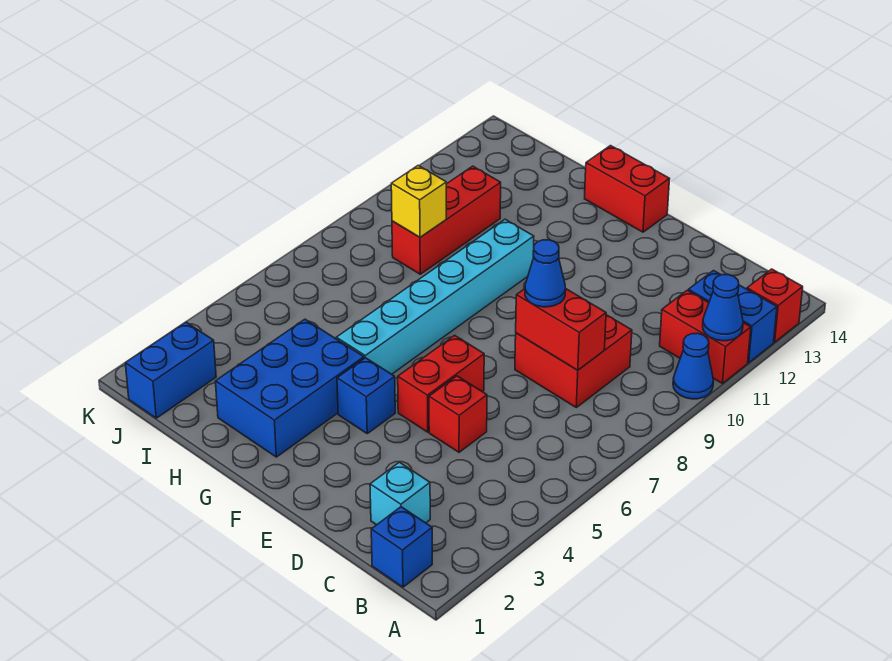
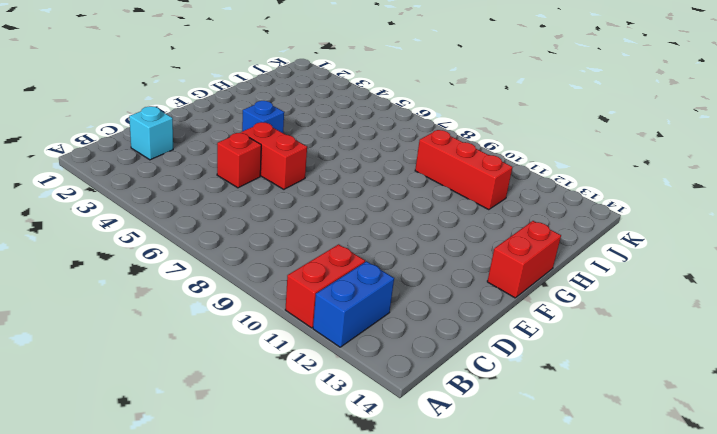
none -> blue cone A10 level 1
none -> red brick A13 level 1
none -> blue brick B1 level 1

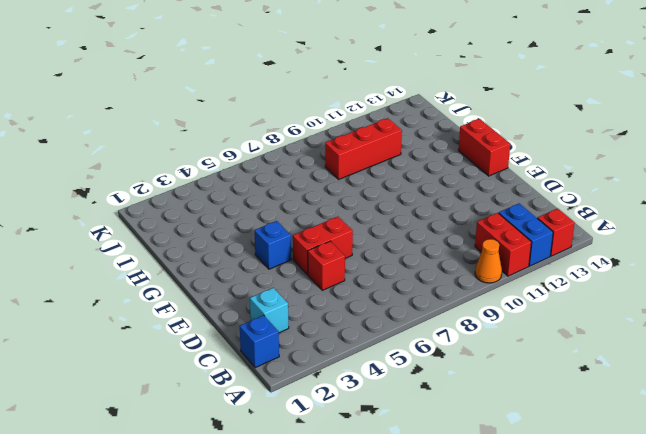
orange cone A10 level 1 -> blue cone A10 level 1
none -> red brick C8:D9 level 1
none -> blue brick G2:H4 level 1
none -> cyan brick G5:G10 level 1

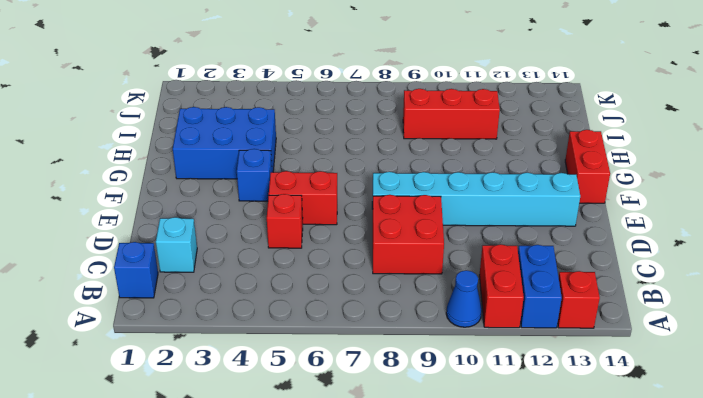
cyan brick E8:E13 level 1 -> cyan brick G5:G10 level 1
none -> blue brick J1:J2 level 1
none -> blue cone A11 level 2
none -> red brick C8:D8 level 2

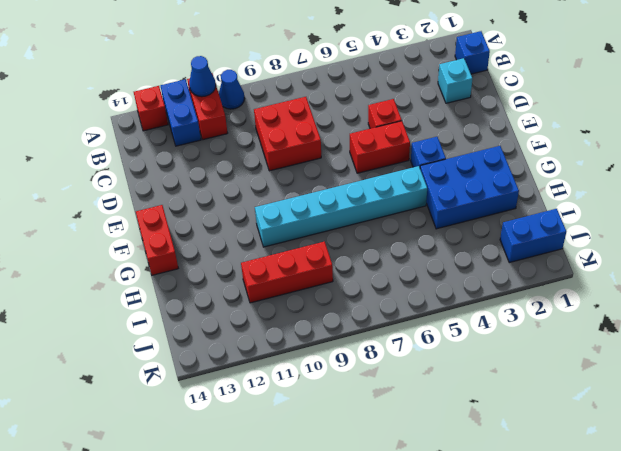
none -> red brick C8:D8 level 2
none -> yellow brick I9 level 2
none -> blue cone D8 level 3

